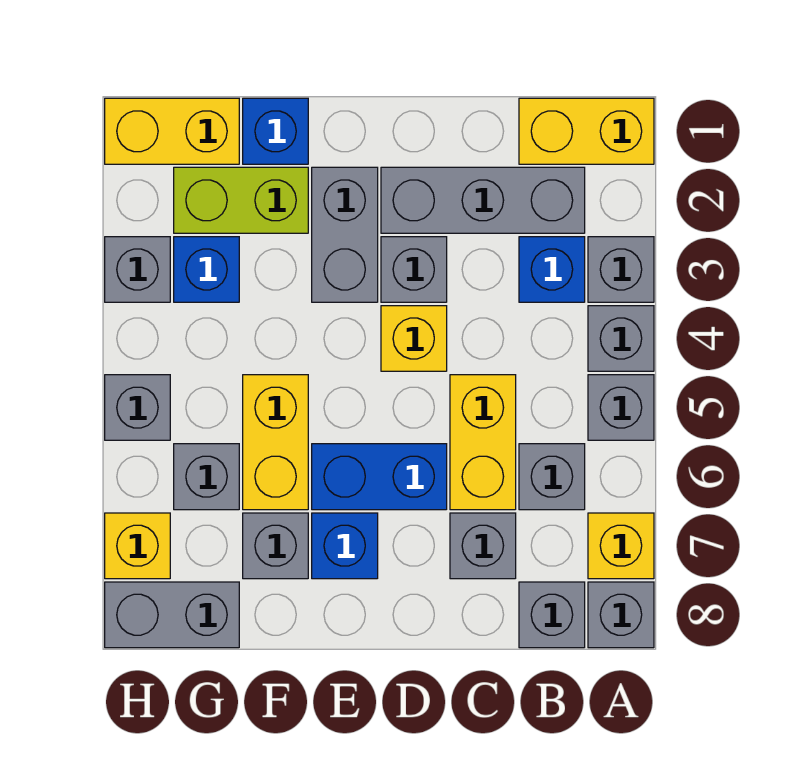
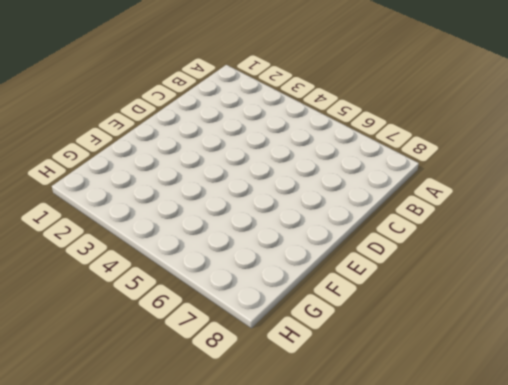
none -> yellow brick A1:B1 level 1
none -> grey brick A3 level 1
none -> grey brick A4 level 1

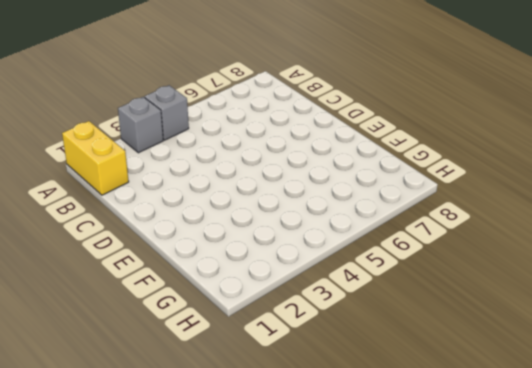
none -> grey brick A5 level 1
none -> yellow brick A7 level 1
none -> grey brick A8 level 1

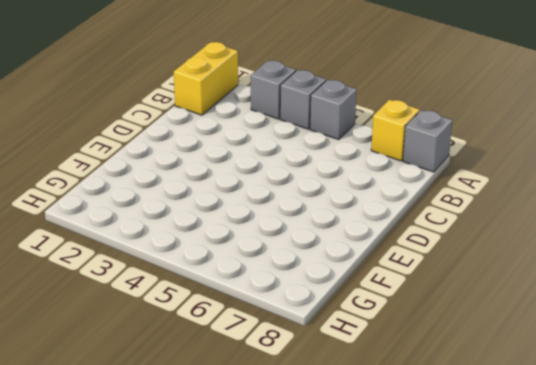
none -> grey brick B2:D2 level 1
none -> blue brick B3 level 1
none -> grey brick B6 level 1

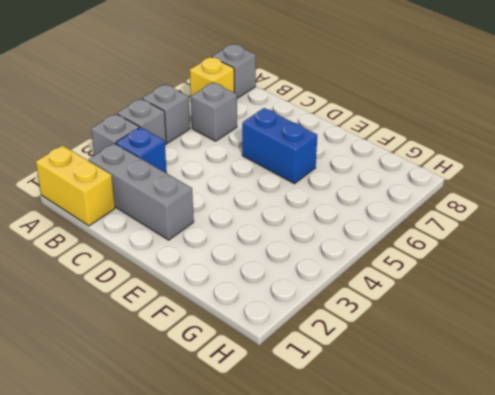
none -> grey brick B8 level 1
none -> yellow brick C5:C6 level 1
none -> grey brick C7 level 1

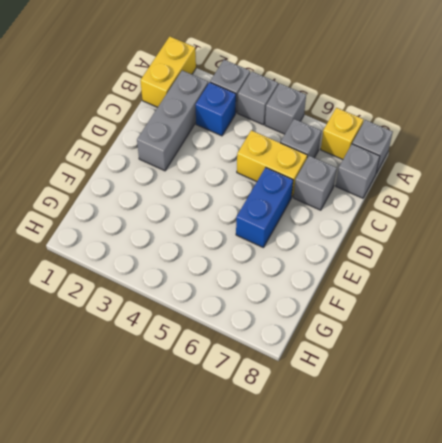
none -> grey brick D3 level 1
none -> yellow brick D4 level 1
none -> grey brick E2:E3 level 1

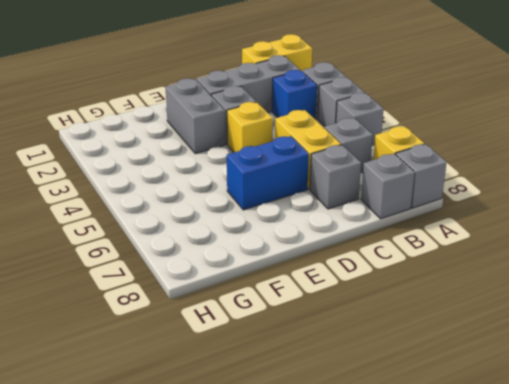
none -> blue brick E7 level 1
none -> blue brick F1 level 1
none -> lime brick F2:G2 level 1

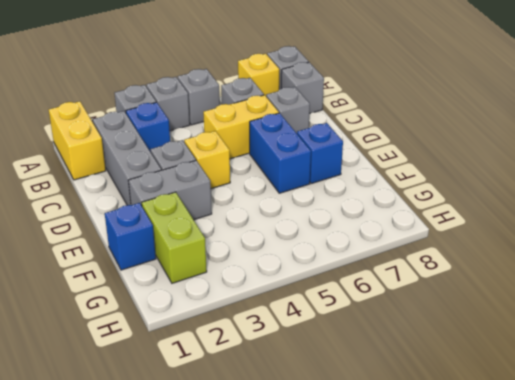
none -> yellow brick F5:F6 level 1
none -> grey brick F7 level 1
none -> yellow brick G1:H1 level 1

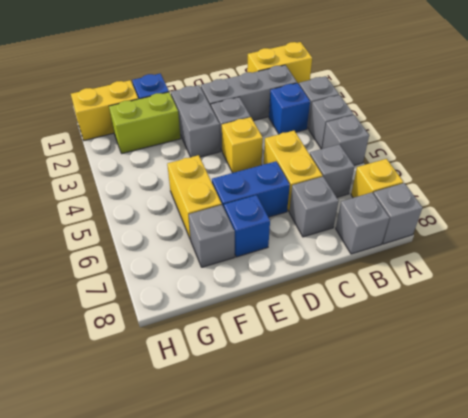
none -> blue brick G3 level 1
none -> grey brick G6 level 1
none -> grey brick G8:H8 level 1

